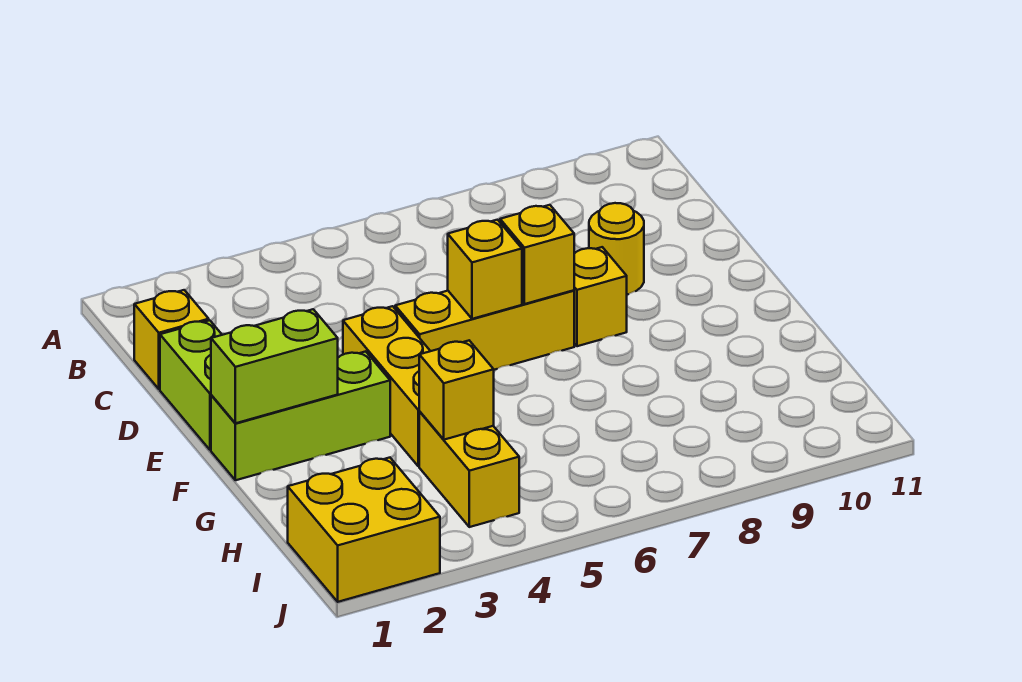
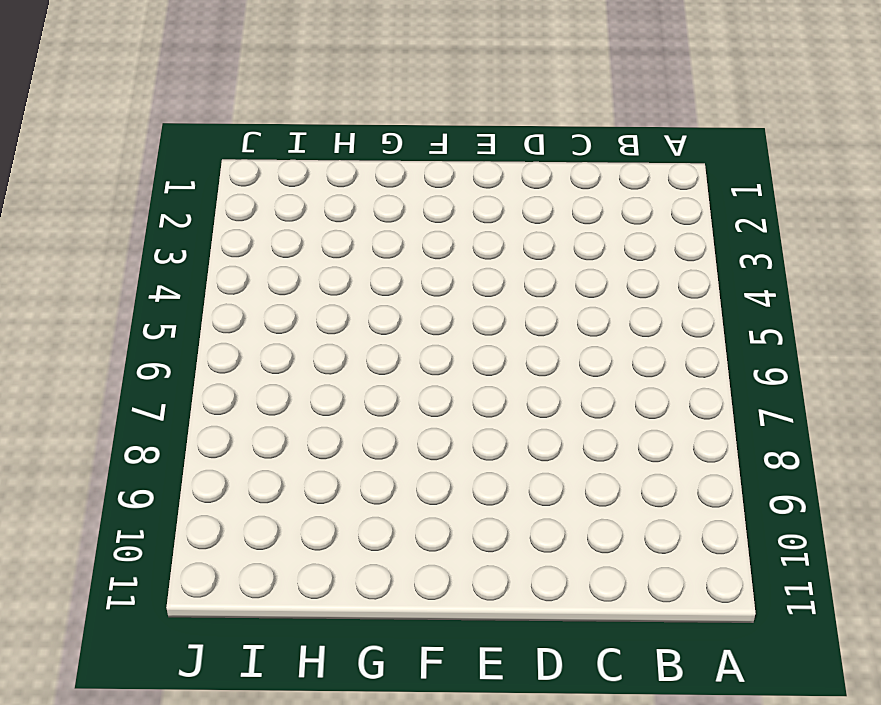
none -> yellow brick C1 level 1
none -> lime brick D1:E1 level 1
none -> yellow round brick D9 level 1

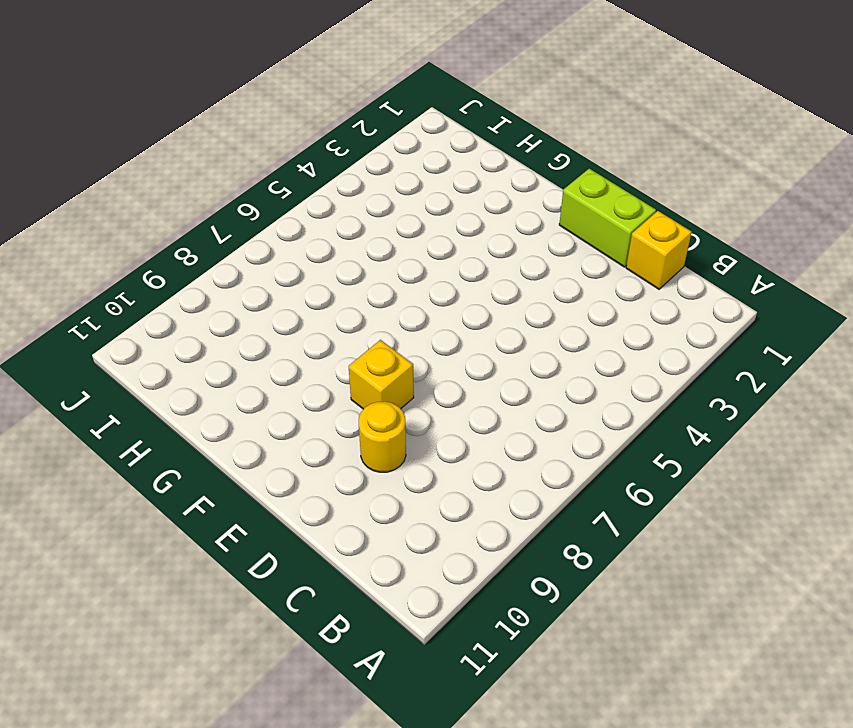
none -> yellow brick E4:G4 level 1
none -> yellow brick E5:E7 level 1
none -> lime brick F1:F3 level 1

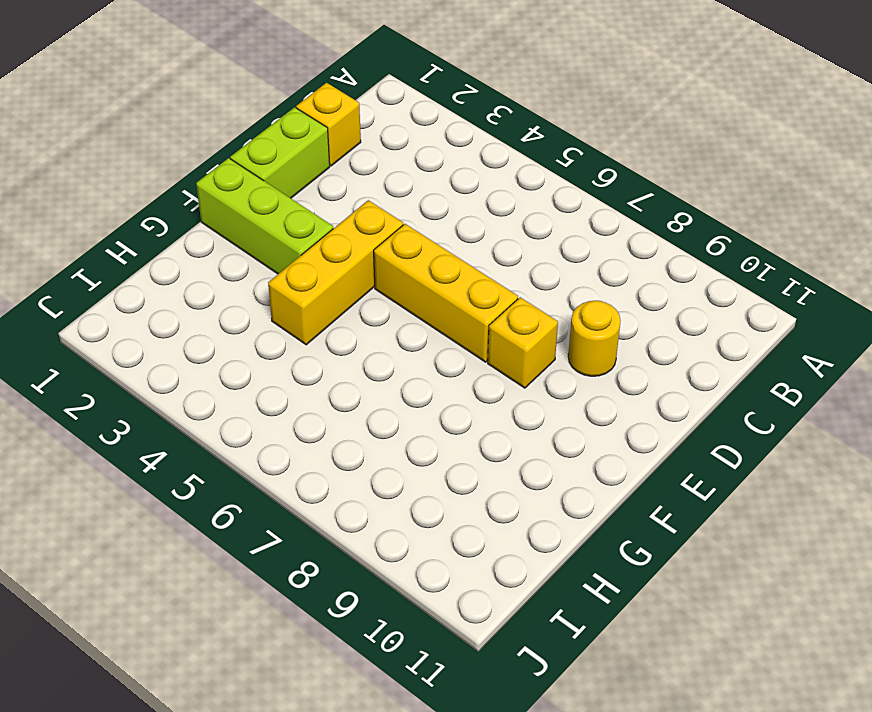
none -> yellow brick H4:I4 level 1
none -> yellow brick I1:J2 level 1
none -> yellow brick E6 level 2

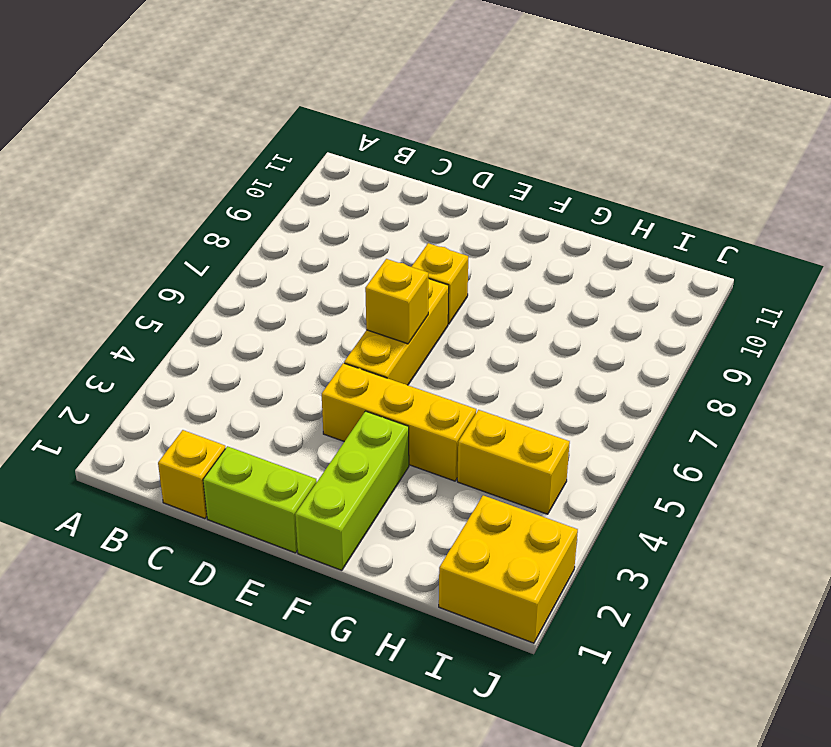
none -> yellow round brick D9 level 1
none -> yellow brick E7 level 2
none -> lime brick F1:F2 level 2

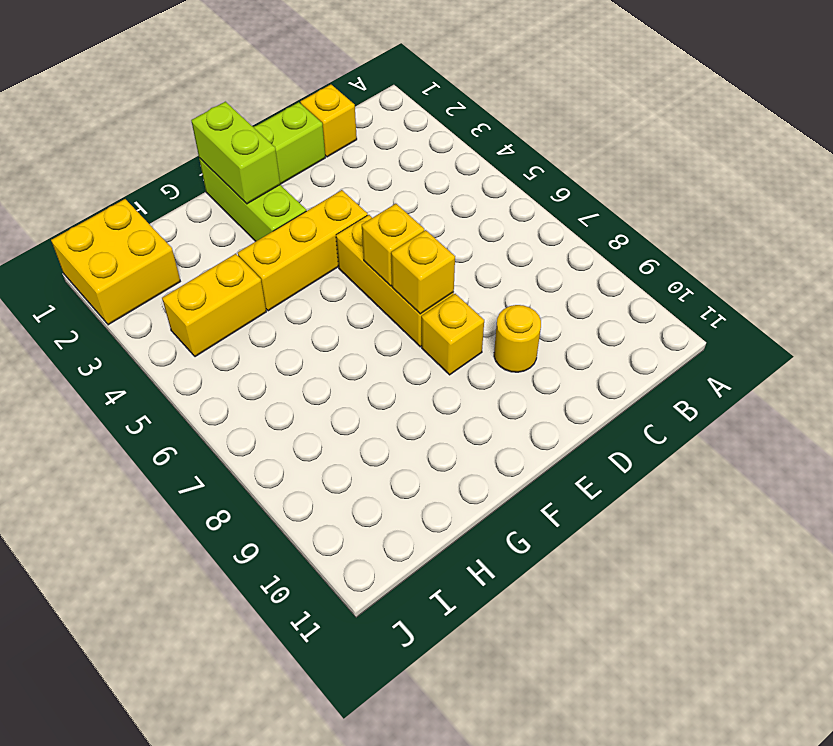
none -> yellow brick H4 level 2

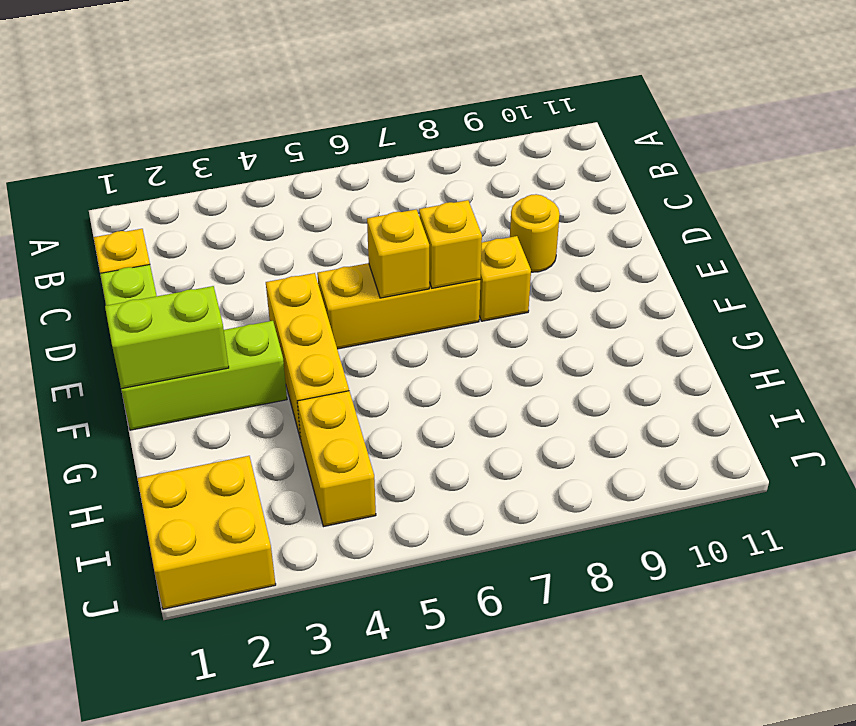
none -> yellow brick H4 level 2

